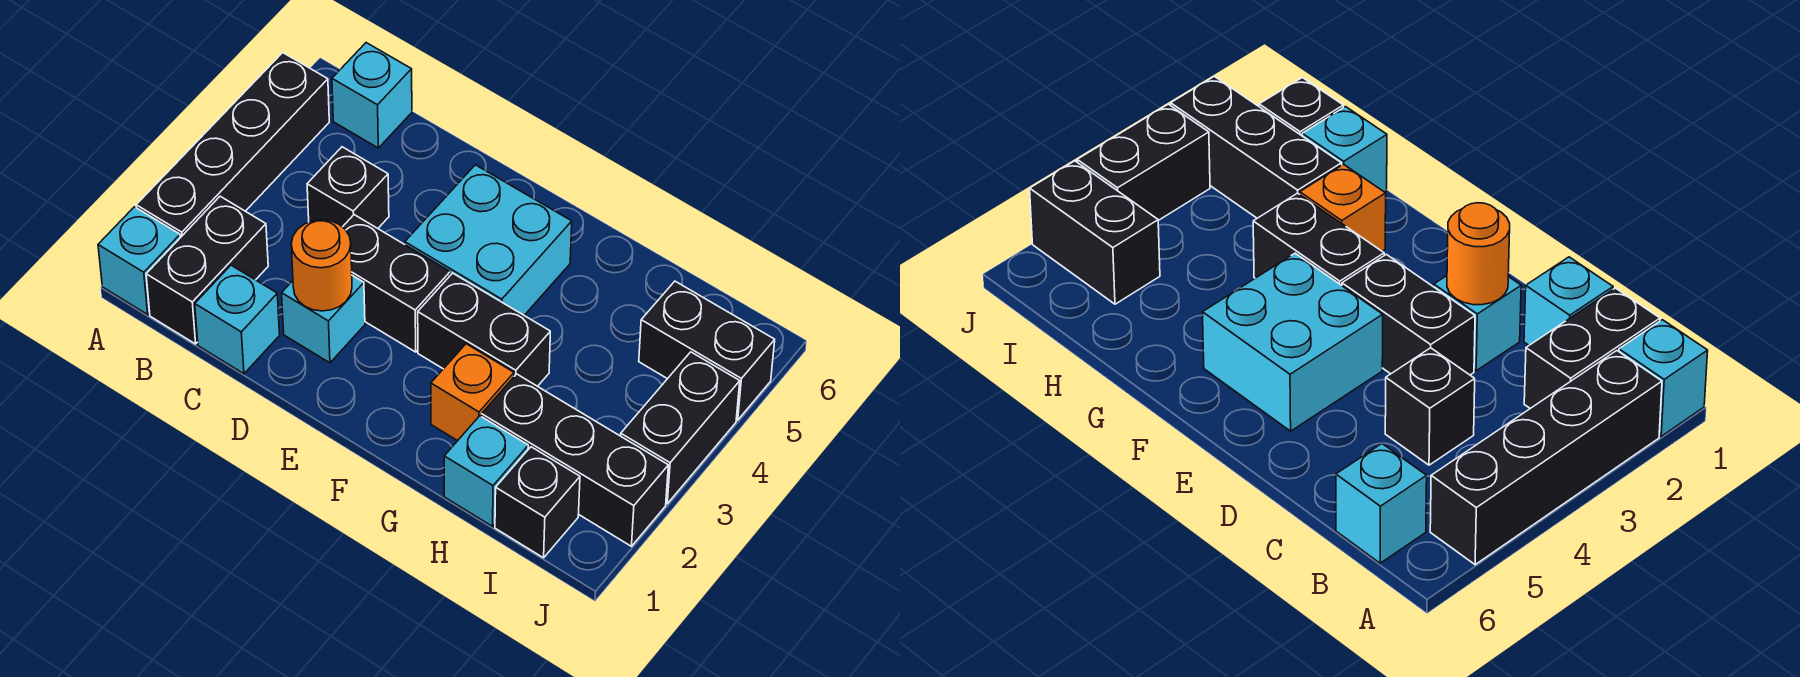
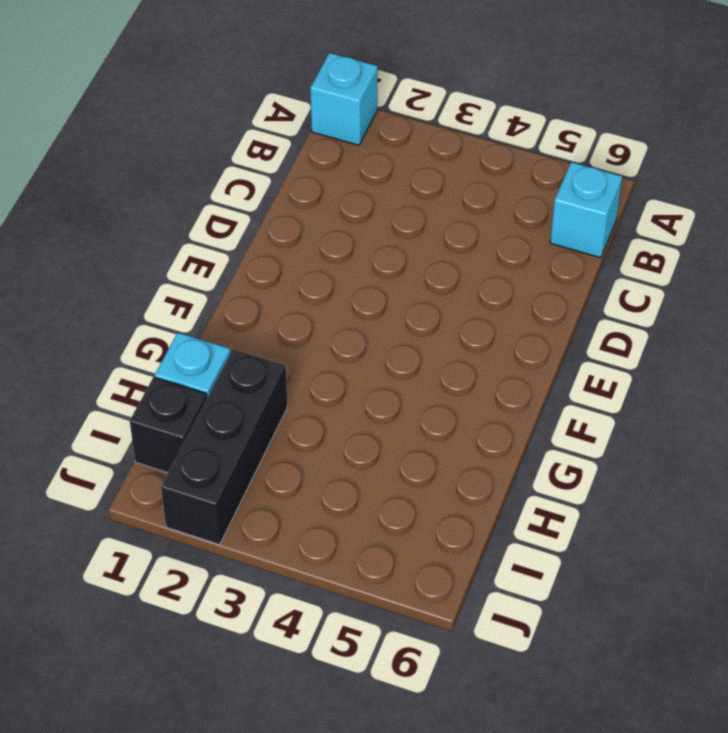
none -> black brick A2:A5 level 1
none -> black brick B1:B2 level 1
none -> cyan brick C1 level 1

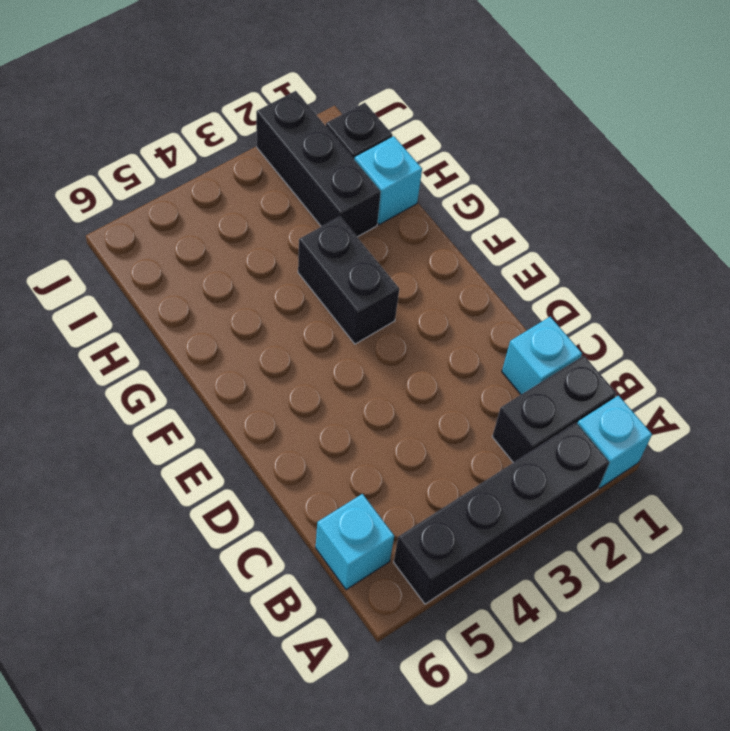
none -> black brick C4 level 1
none -> cyan brick D2 level 1
none -> black brick D3:E3 level 1

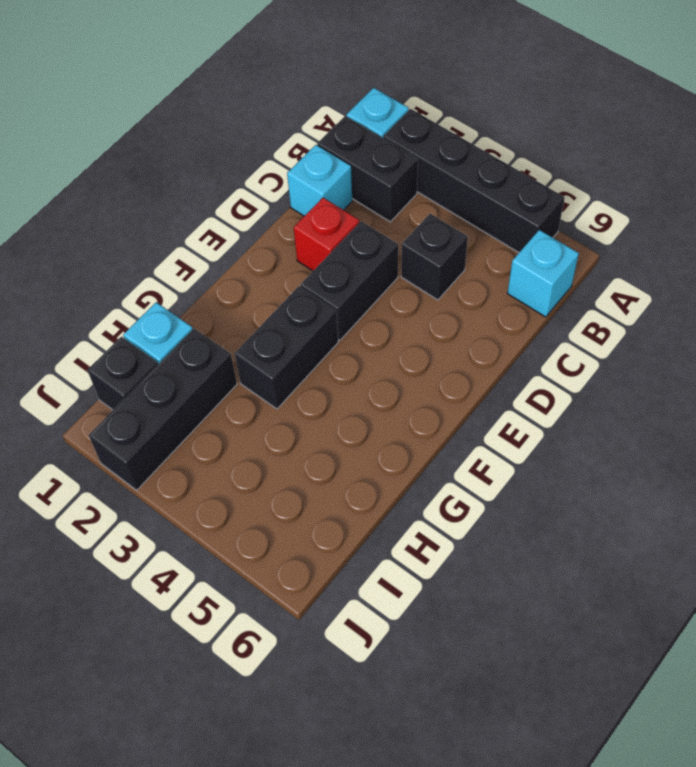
red brick D2 level 1 -> cyan brick D2 level 1
none -> cyan brick E4:F5 level 1
none -> orange brick G2 level 1
none -> black brick I5:J5 level 1

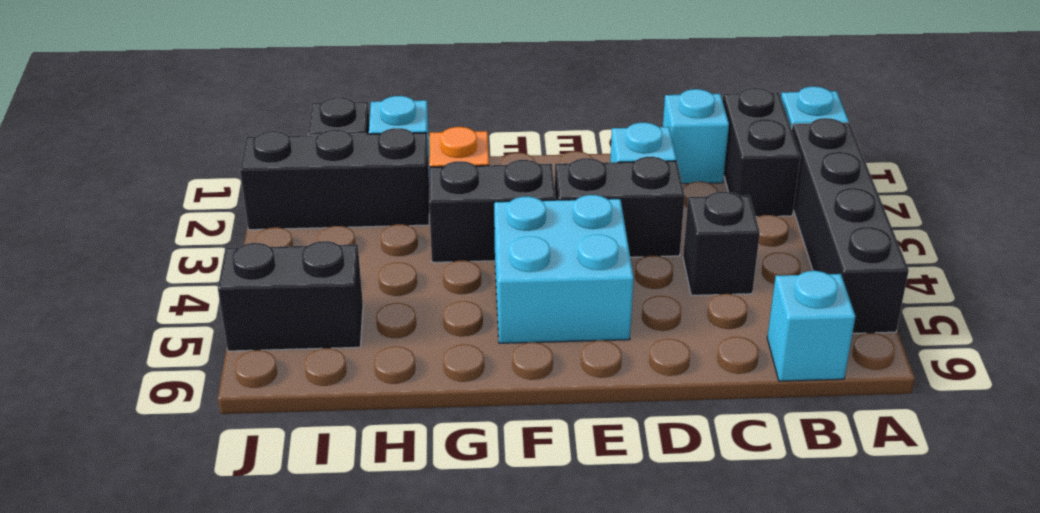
none -> black brick J3:J4 level 1
none -> orange round brick D2 level 2

